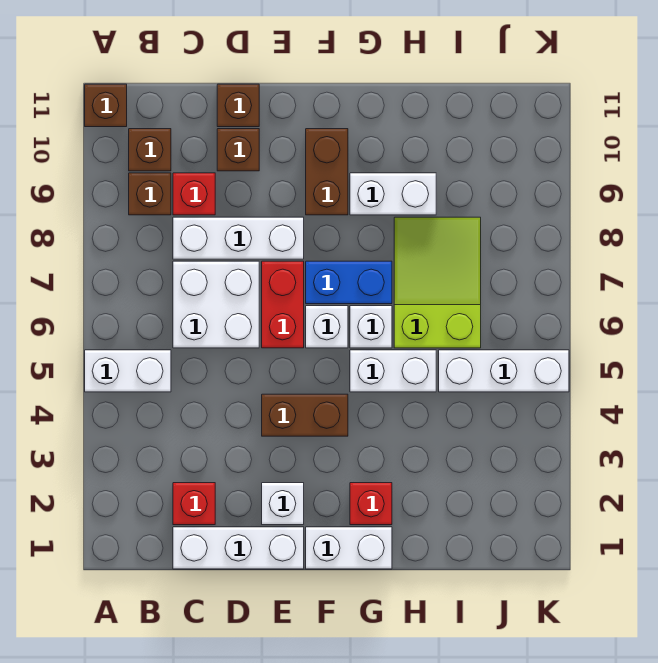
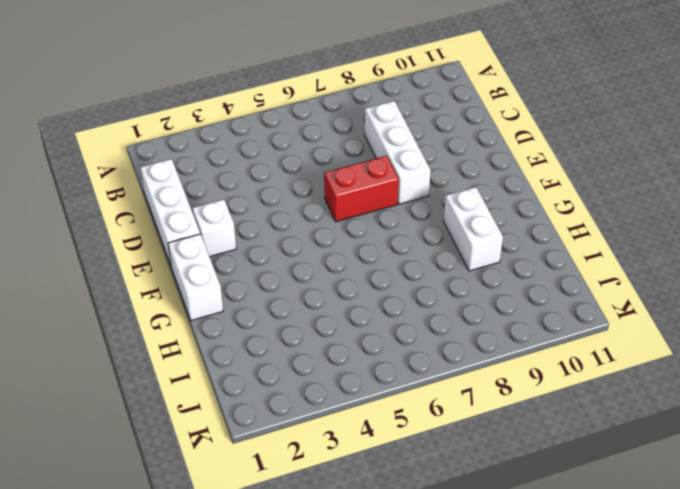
none -> white brick A5:B5 level 1
none -> brown brick A11 level 1
none -> brown brick B9 level 1

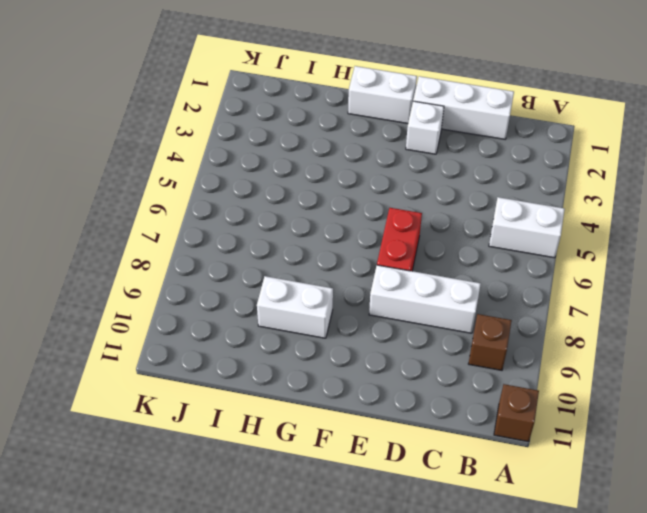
none -> brown brick B10 level 1
none -> red brick C2 level 1
none -> white brick C6:D7 level 1

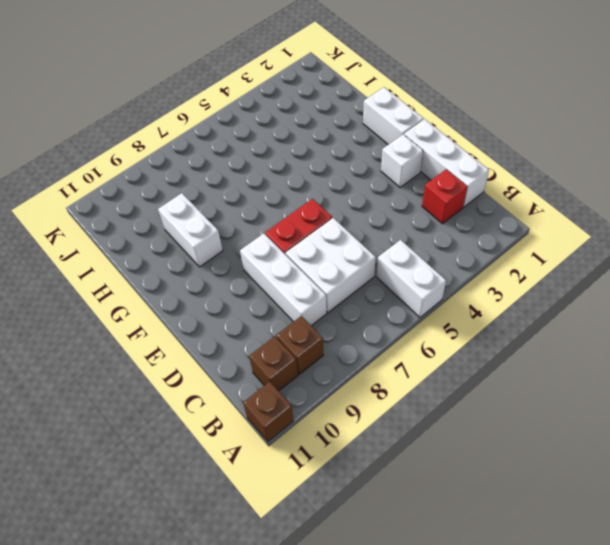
none -> red brick C9 level 1
none -> brown brick D10 level 1
none -> brown brick D11 level 1

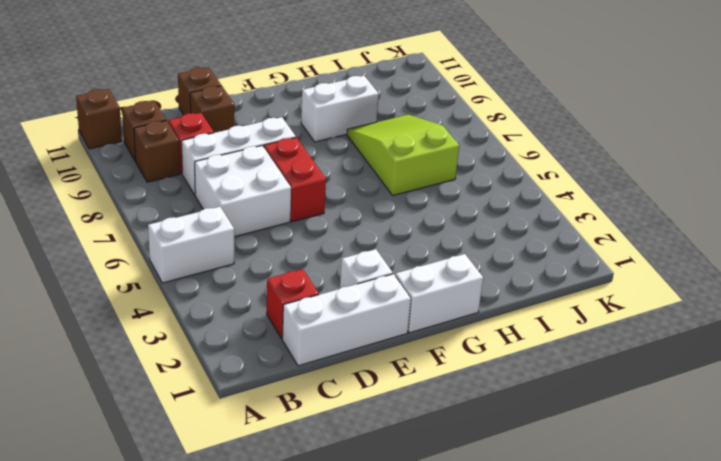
none -> brown brick E4:F4 level 1
none -> white brick F6 level 1
none -> blue brick F7:G7 level 1

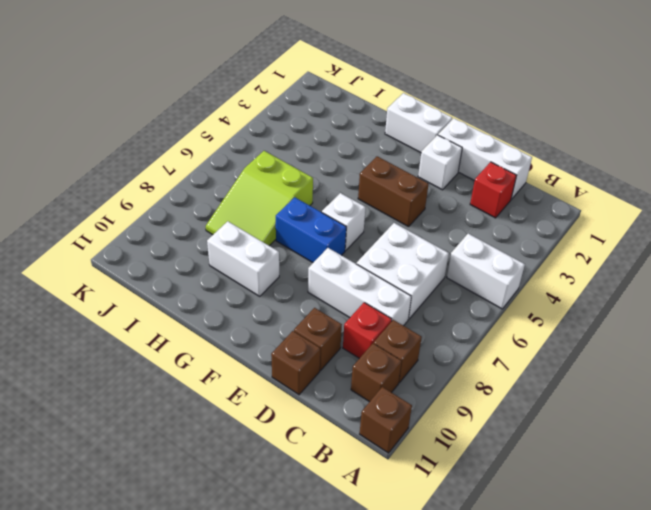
none -> red brick E6:E7 level 1
none -> brown brick F9:F10 level 1
none -> red brick G2 level 1

